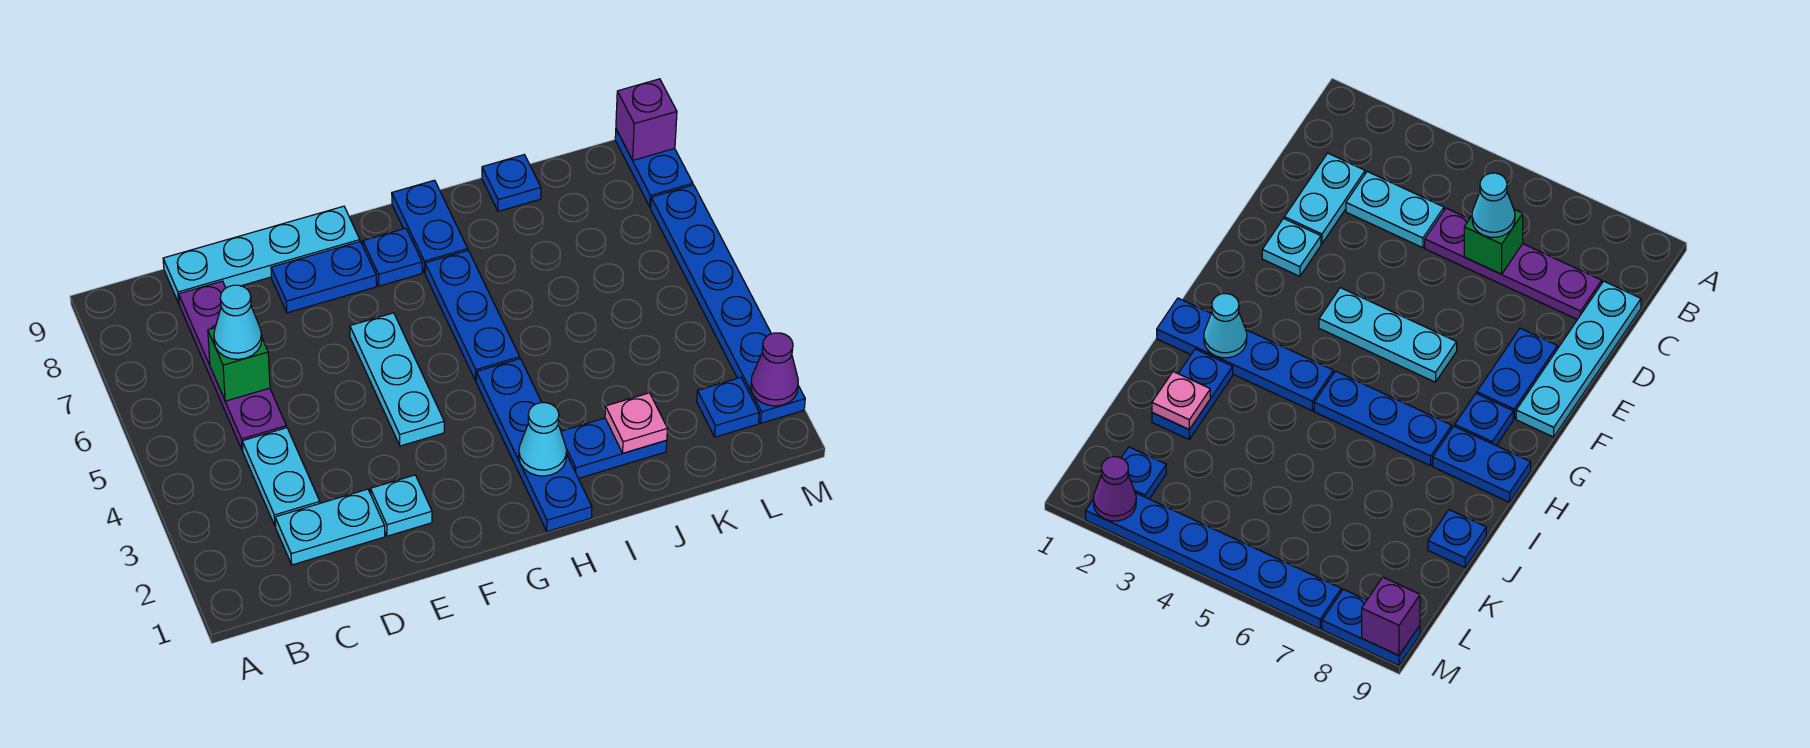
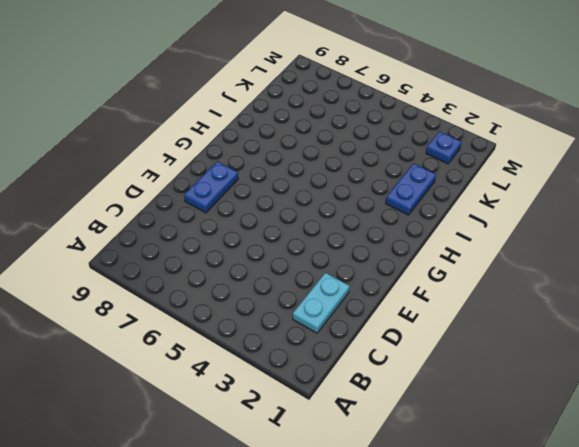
none -> cyan plate C3:C4 level 1
none -> purple plate C5:C8 level 1
none -> cyan plate C9:F9 level 1

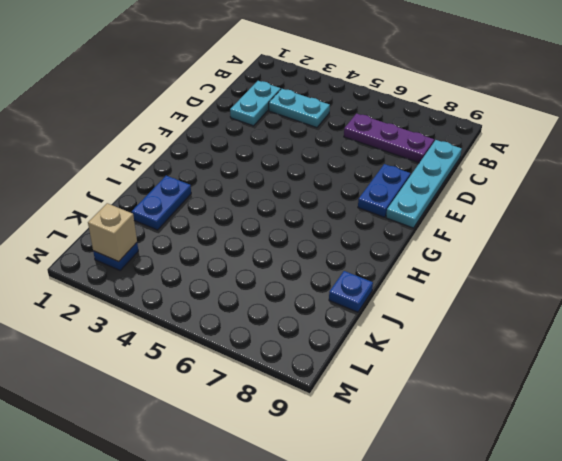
purple plate C6:C8 level 1 -> purple plate C5:C8 level 1
tan brick L2 level 2 -> none
none -> cyan plate E2 level 1
none -> cyan plate F4:F6 level 1
none -> blue plate G8 level 1

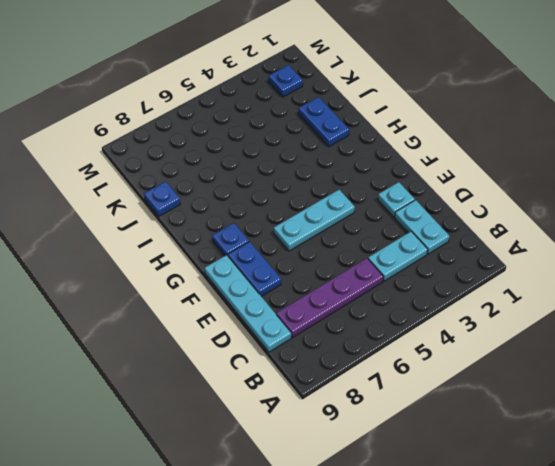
none -> blue plate H1:H4 level 1
none -> blue plate H5:H7 level 1
none -> blue plate H8:H9 level 1

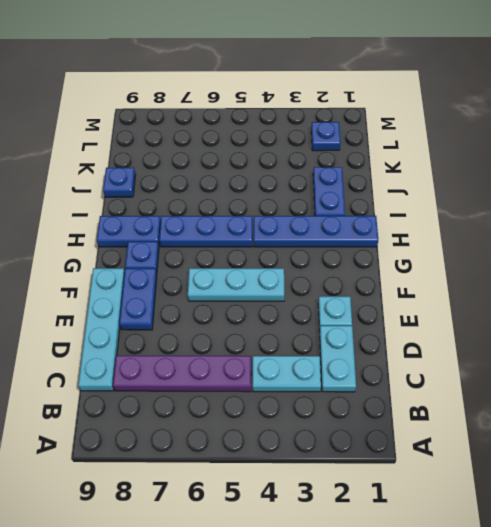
none -> blue plate M2:M7 level 1
none -> blue plate M8:M9 level 1
none -> green brick C6 level 2

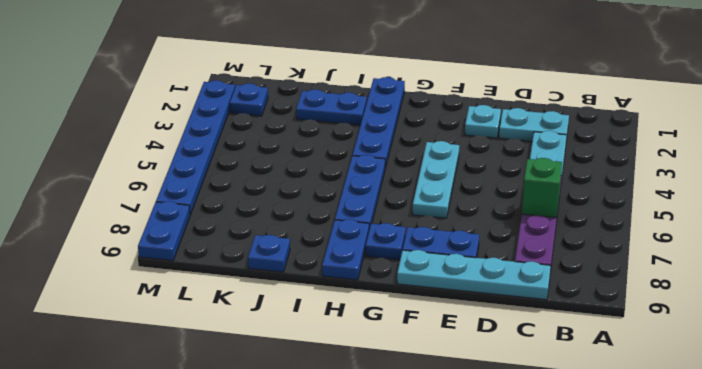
none -> cyan cone H2 level 2
none -> pink plate J2 level 2
none -> purple cone M2 level 2

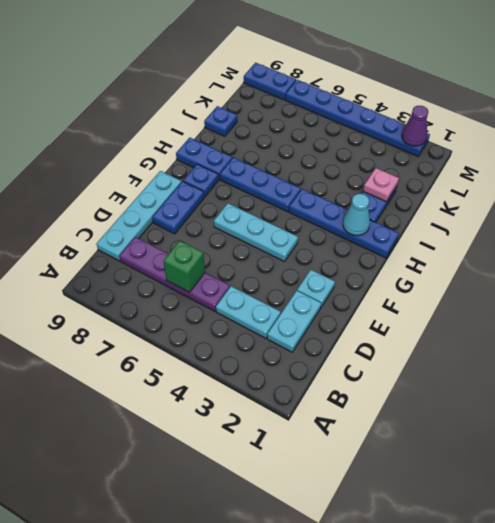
none -> blue plate L2 level 1
none -> purple brick M9 level 2
none -> cyan cone C6 level 3

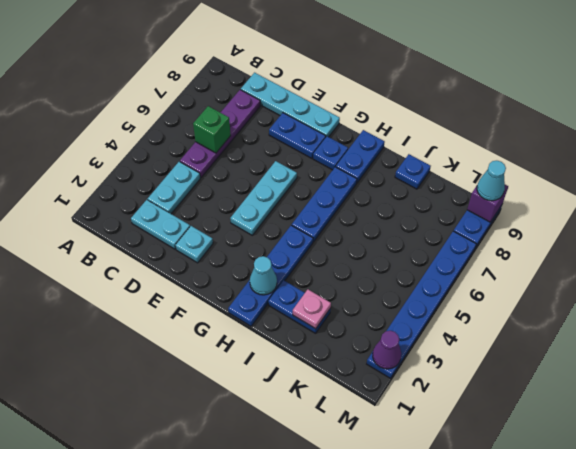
cyan cone M9 level 3 -> cyan cone C6 level 3
none -> blue plate L2 level 1

